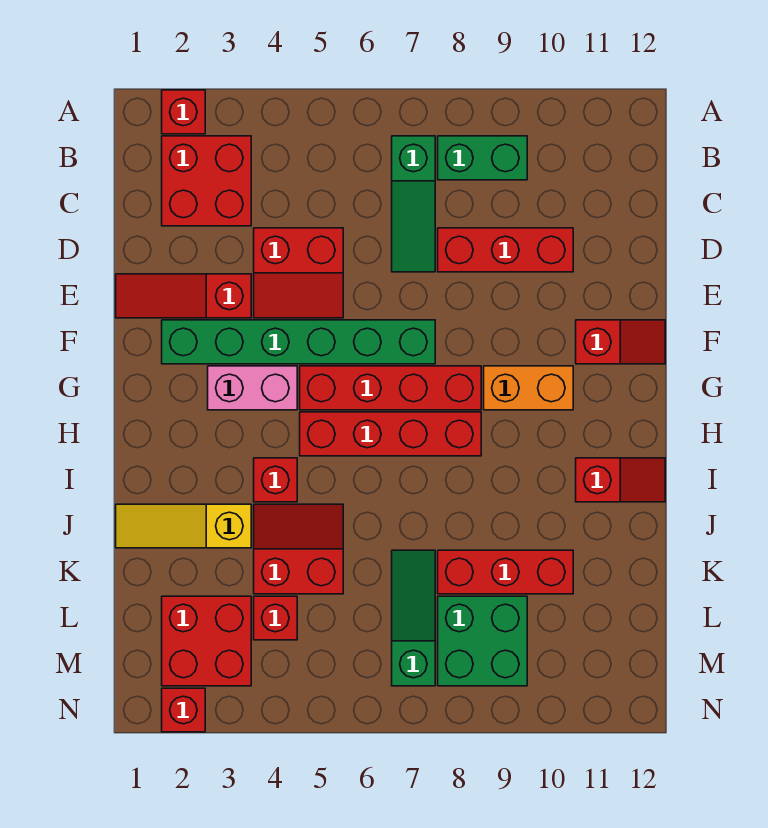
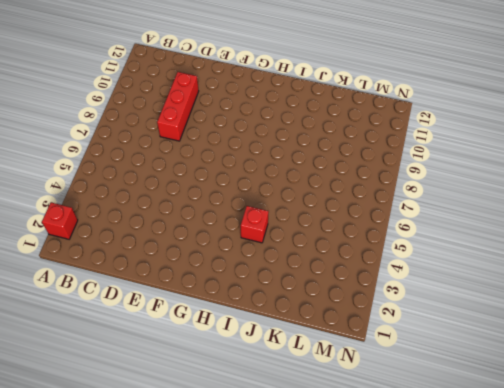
none -> red brick B2:C3 level 1
none -> green slope B7:D7 level 1 top B
none -> green brick B8:B9 level 1

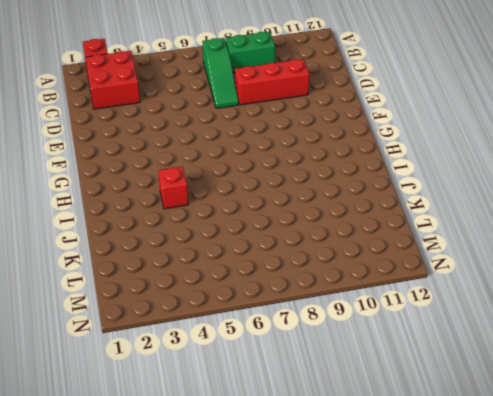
none -> red slope D4:E5 level 1 top D
none -> red slope E1:E3 level 1 top 3
none -> green brick F2:F7 level 1

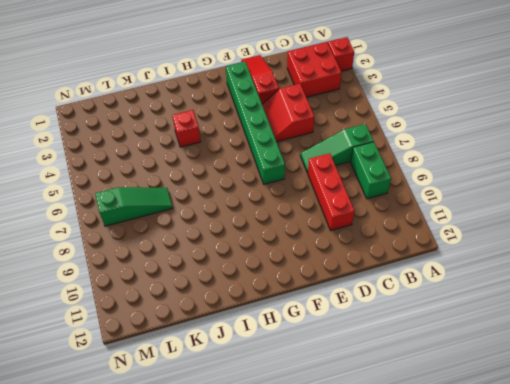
none -> red slope F11:F12 level 1 top 11
none -> pink brick G3:G4 level 1
none -> red brick G5:G8 level 1

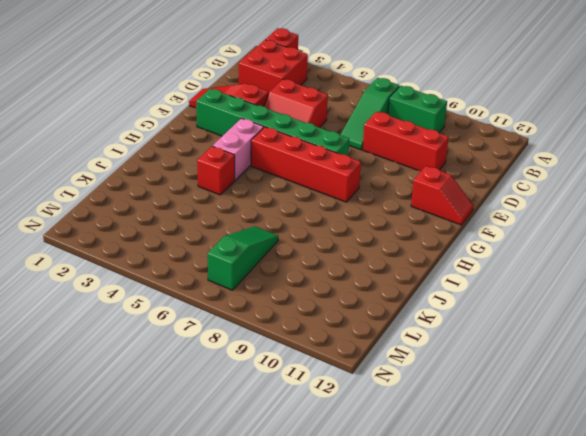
pink brick G4:H4 level 1 -> pink brick G3:G4 level 1
none -> orange brick G9:G10 level 1
none -> red brick H5:H8 level 1
none -> red slope I11:I12 level 1 top 11

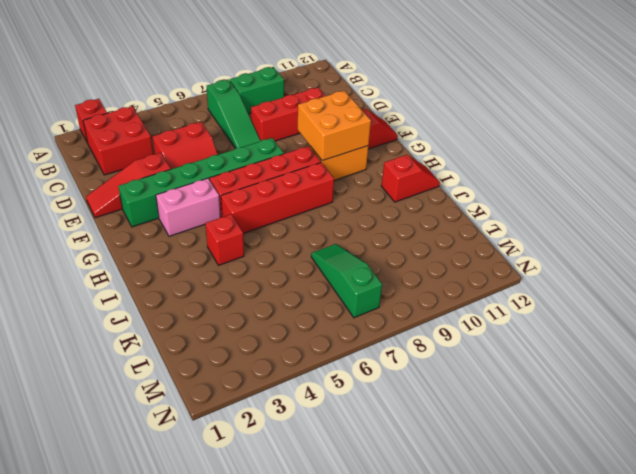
orange brick F9:G10 level 2 -> none
none -> yellow slope J1:J3 level 1 top 3
none -> red slope J4:K5 level 1 top K
none -> red brick K8:K10 level 1

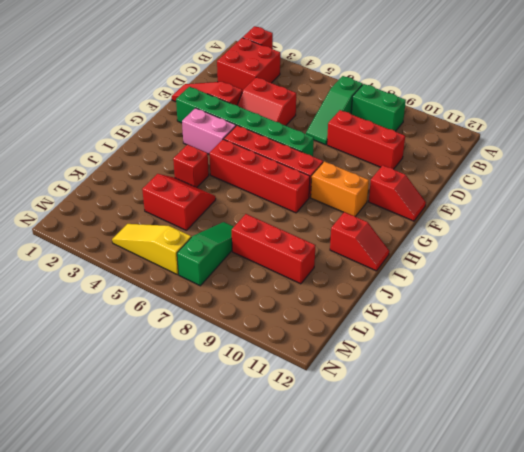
yellow slope M4:M6 level 1 top 6 -> yellow slope J1:J3 level 1 top 3
none -> red brick L2:M3 level 1
none -> red brick L4 level 1
none -> green brick L8:M9 level 1

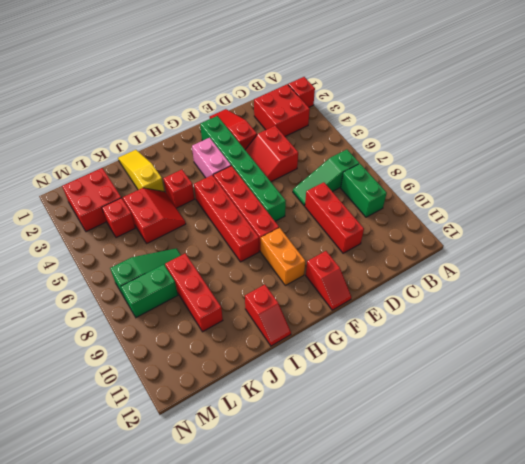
green brick L8:M8 level 1 -> green brick L8:M9 level 1
none -> red brick N2 level 1

